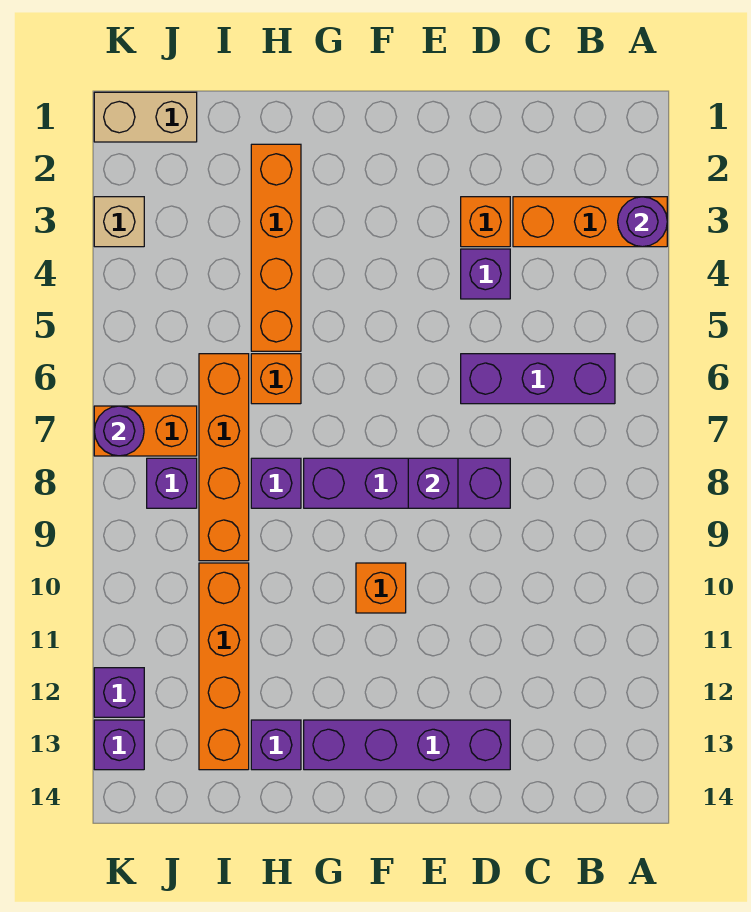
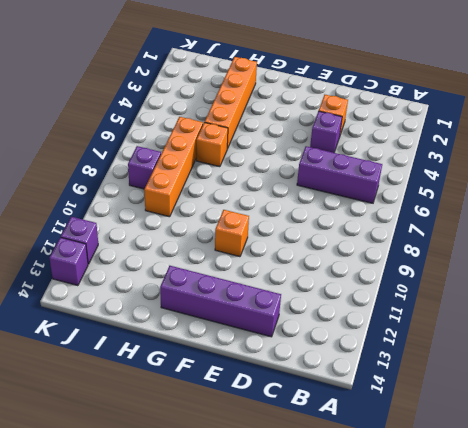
none -> orange brick A3:C3 level 1
none -> purple brick D8:G8 level 1
none -> purple brick H8 level 1

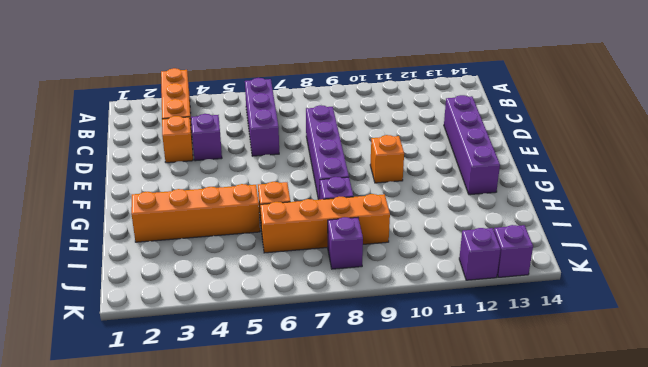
none -> purple brick H13 level 1
none -> orange brick I10:I13 level 1
none -> tan brick J1:K1 level 1

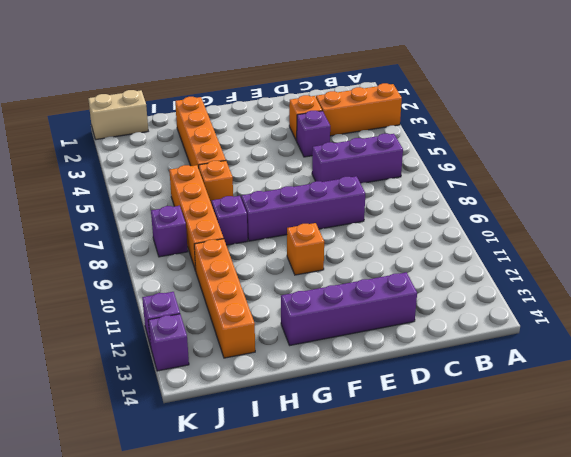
none -> purple brick H13 level 1
none -> orange brick J7:K7 level 1
none -> tan brick K3 level 1

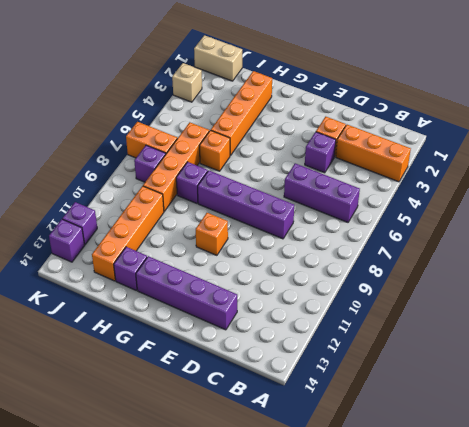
none -> purple round brick A3 level 2
none -> purple brick E8 level 2
none -> purple round brick K7 level 2

